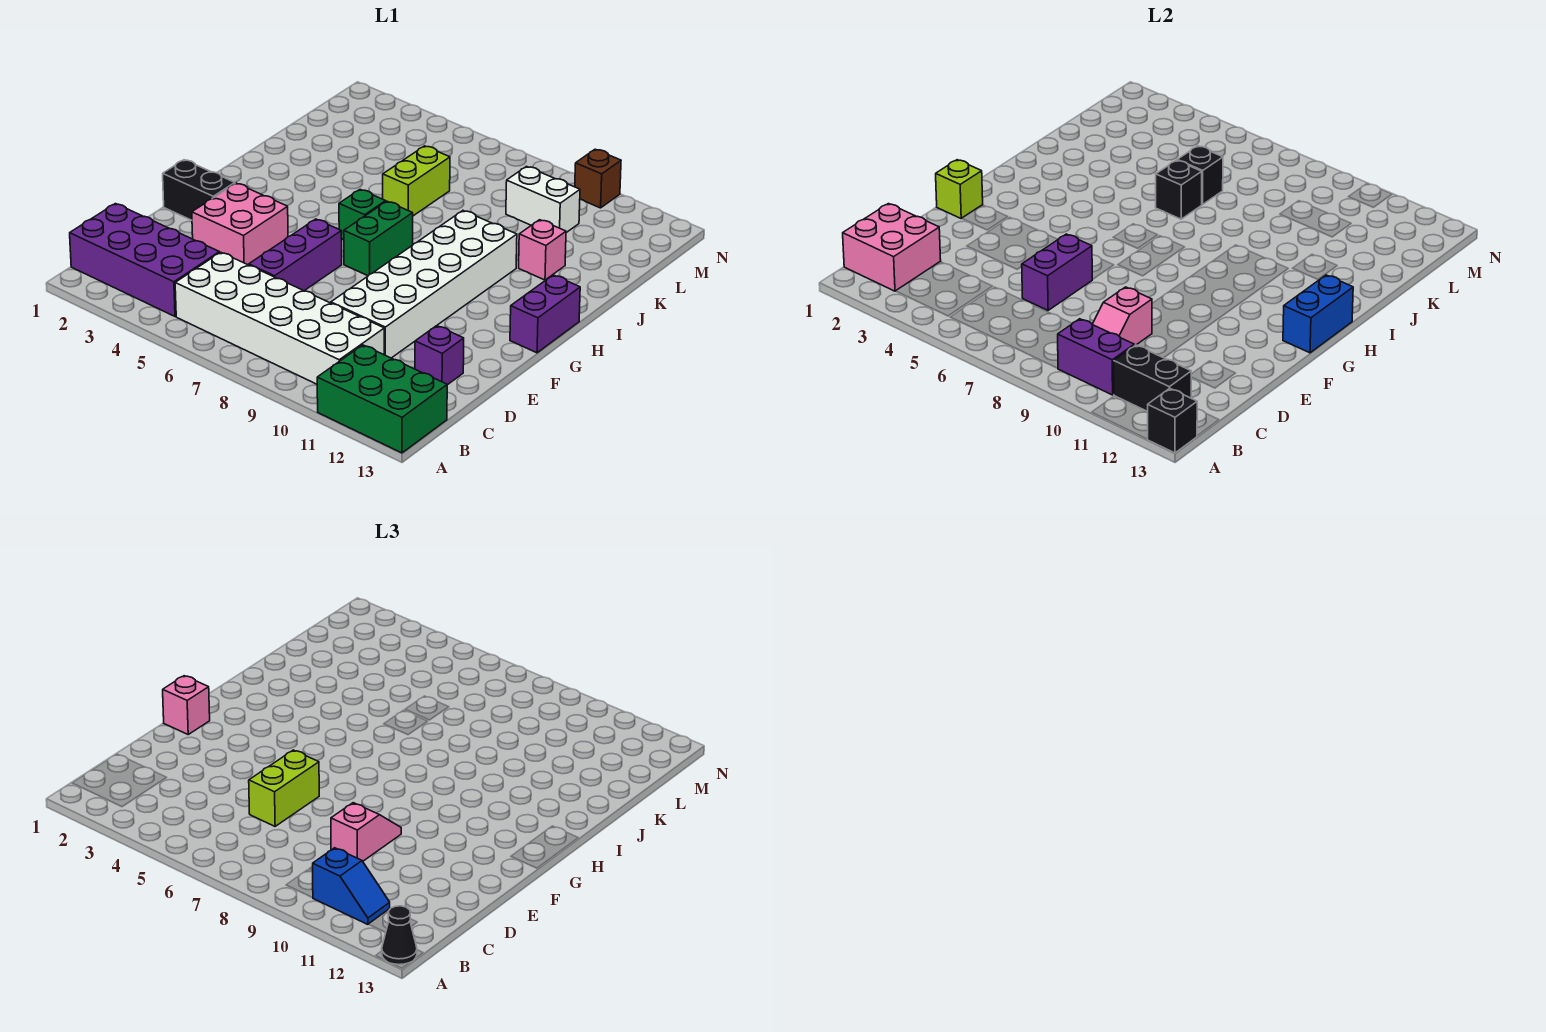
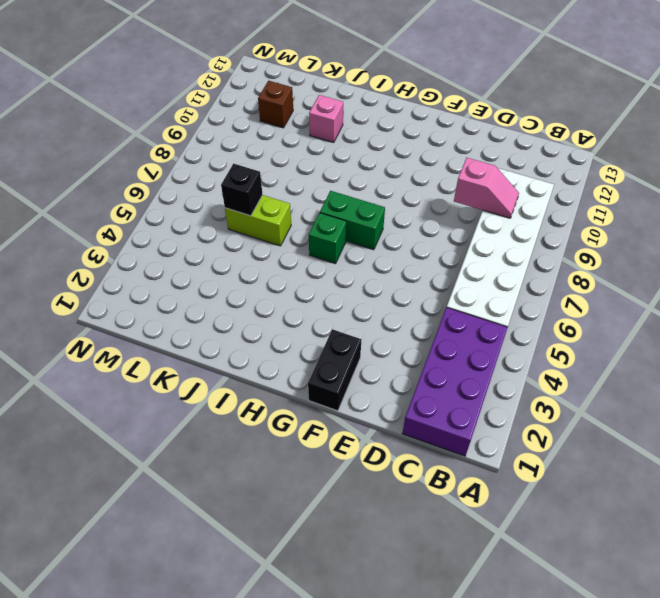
brown brick L11 level 1 -> brown brick N10 level 1
none -> green brick A11:B13 level 1
none -> purple brick D6:F6 level 1
none -> white brick D9:I10 level 1
none -> purple brick D12 level 1

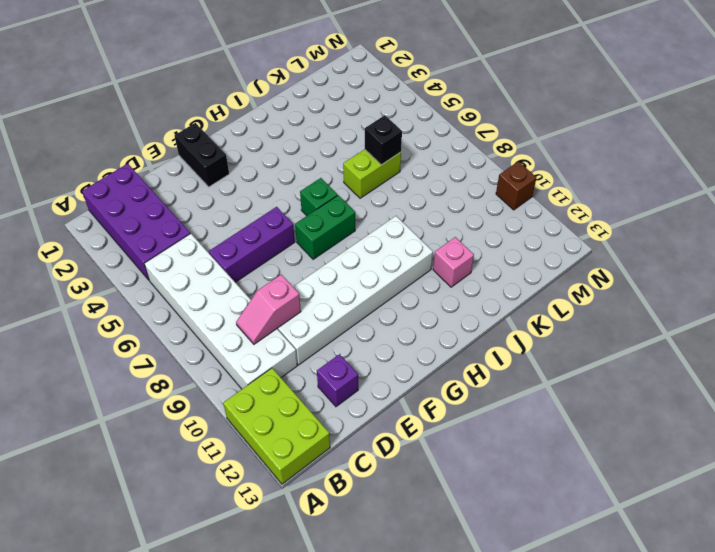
lime brick A11:B13 level 1 -> green brick A11:B13 level 1
none -> pink brick E3:F4 level 1
none -> purple brick G13:H13 level 1
none -> white brick L9:L10 level 1
none -> black brick A13 level 2

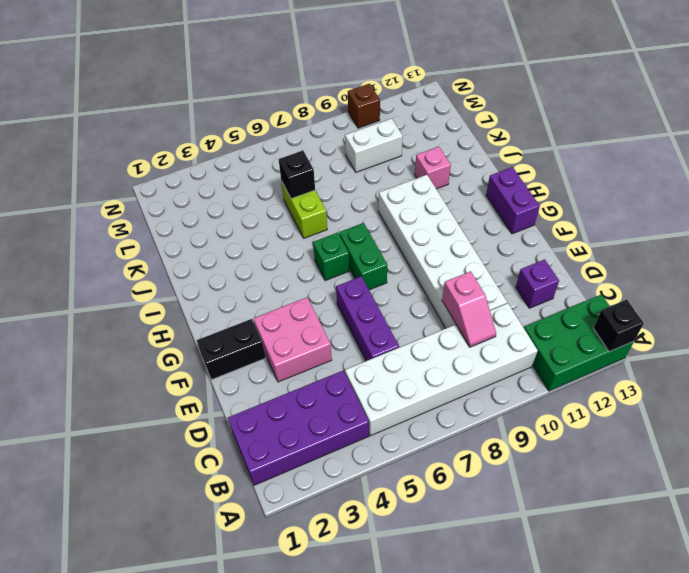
none -> pink brick B1:C2 level 2
none -> purple brick B9:B10 level 2
none -> black brick B11:B12 level 2
none -> purple brick D6:E6 level 2

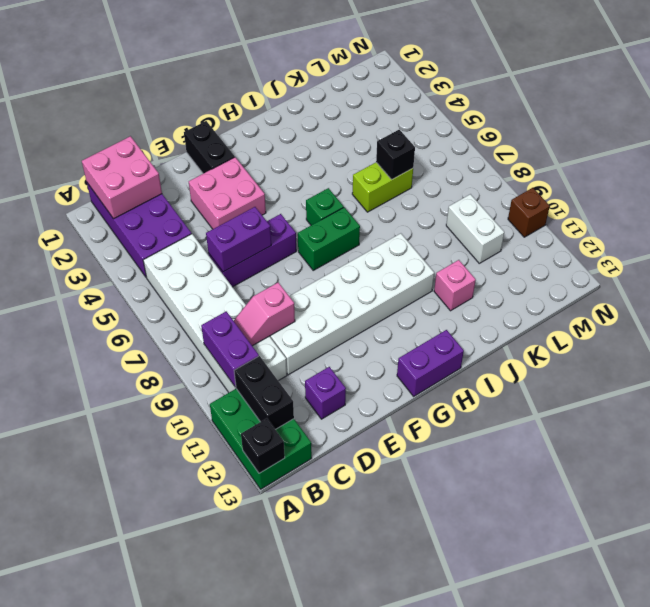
none -> lime brick F1 level 2
none -> blue brick G13:H13 level 2
none -> black brick J6 level 2
none -> black cone A13 level 3

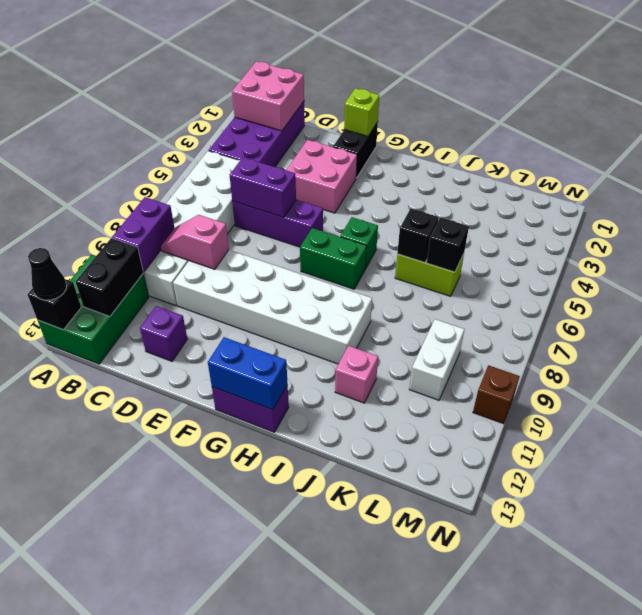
none -> blue slope B10:B11 level 3 top 10
none -> lime brick D6:E6 level 3
none -> pink slope D9:E9 level 3 top D
none -> pink brick F1 level 3

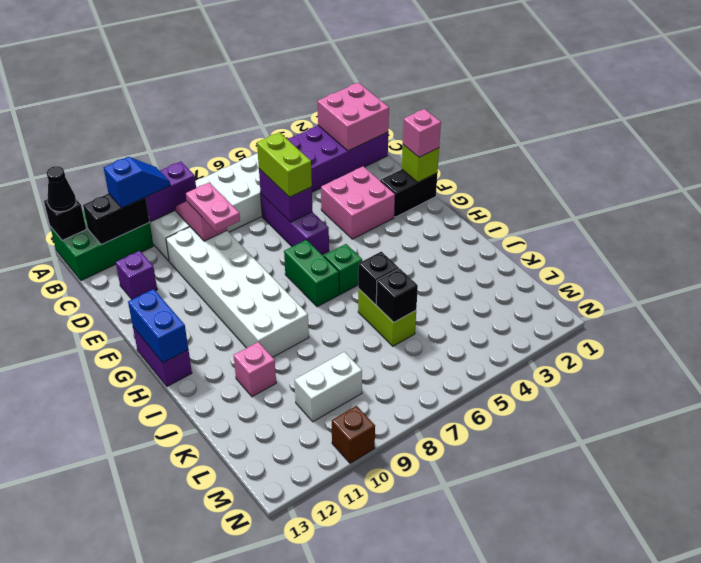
blue slope B10:B11 level 3 top 11 -> blue slope B10:B11 level 3 top 10
pink plate D9:E9 level 3 -> pink slope D9:E9 level 3 top D

